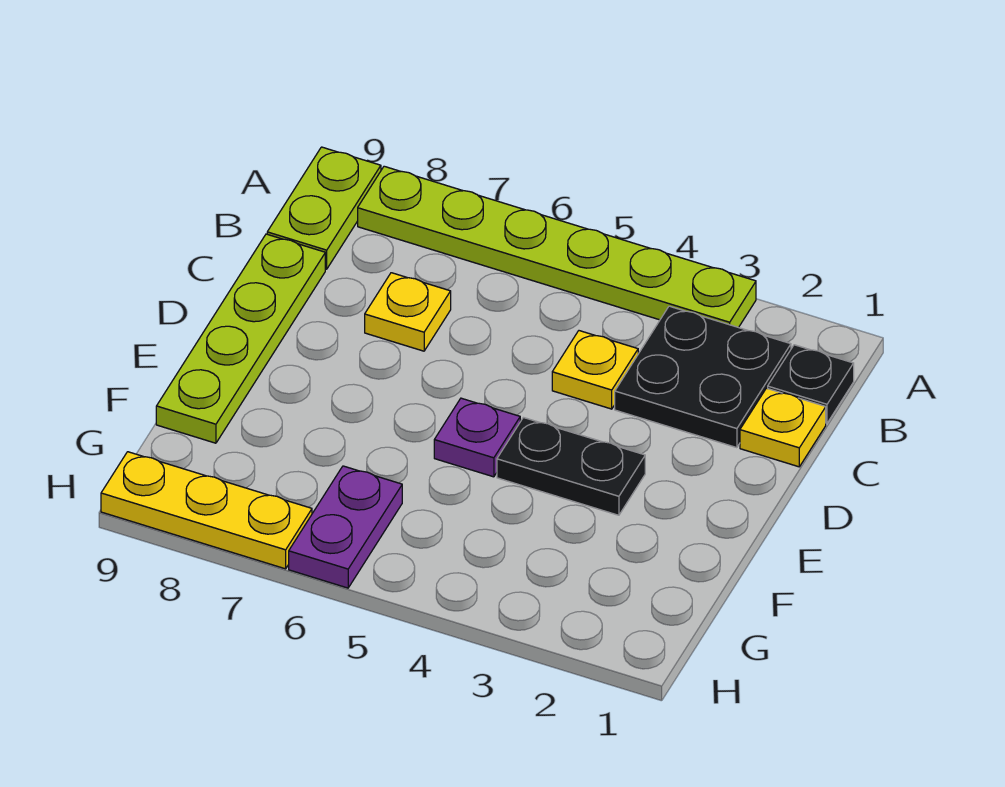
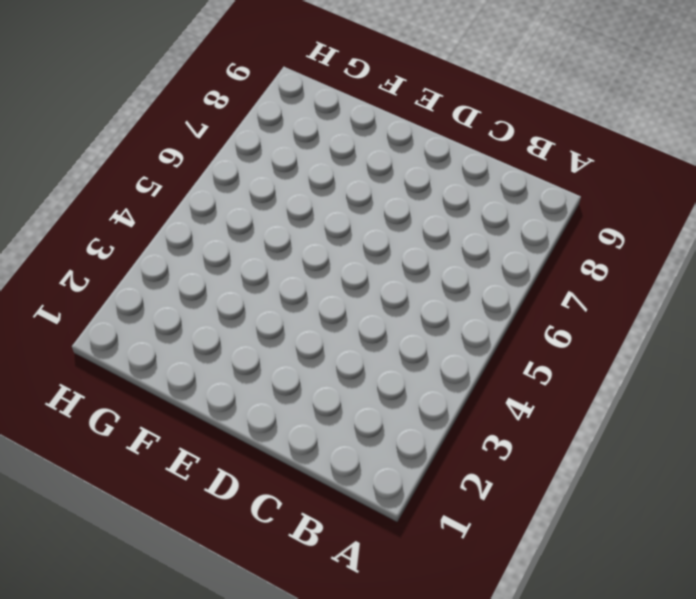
none -> lime plate A3:A8 level 1
none -> lime plate A9:B9 level 1
none -> black plate B1 level 1

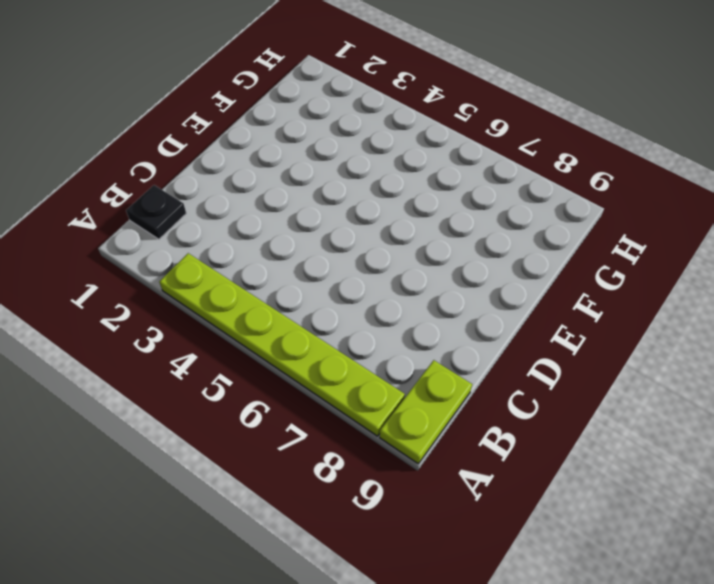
none -> black plate B2:C3 level 1
none -> yellow plate C1 level 1
none -> yellow plate C4 level 1

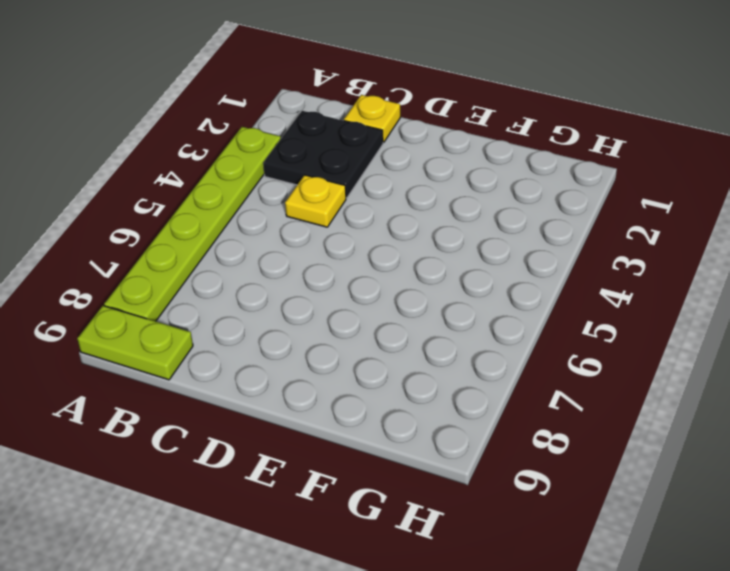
none -> black plate B1 level 1
none -> yellow plate C7 level 1
none -> lime plate C9:F9 level 1

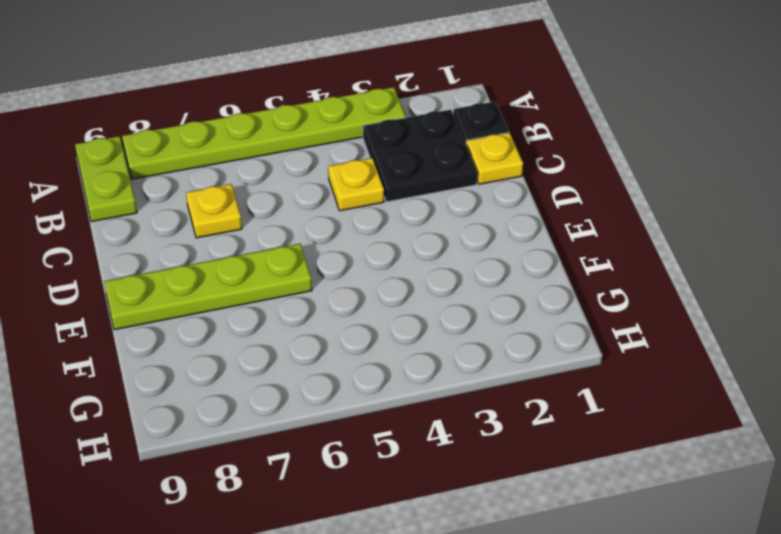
lime plate E6:E9 level 1 -> lime plate C9:F9 level 1
none -> black plate E3:E4 level 1
none -> purple plate E5 level 1
none -> purple plate G6:H6 level 1

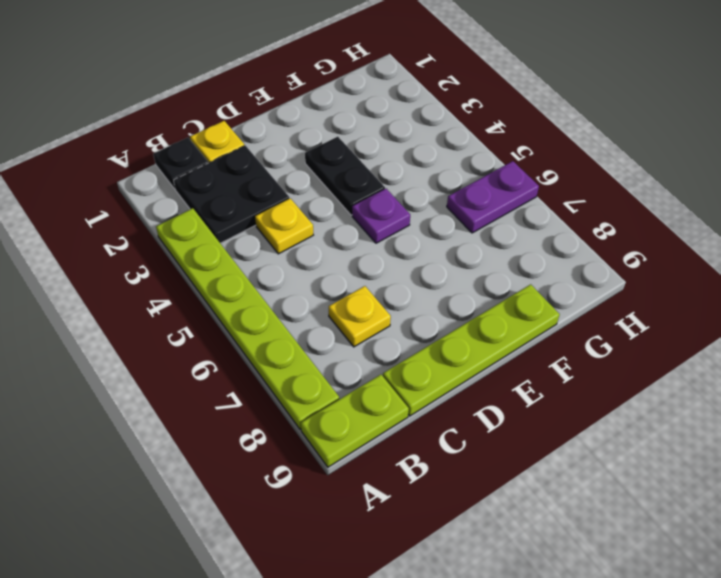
none -> yellow plate H7:H9 level 1

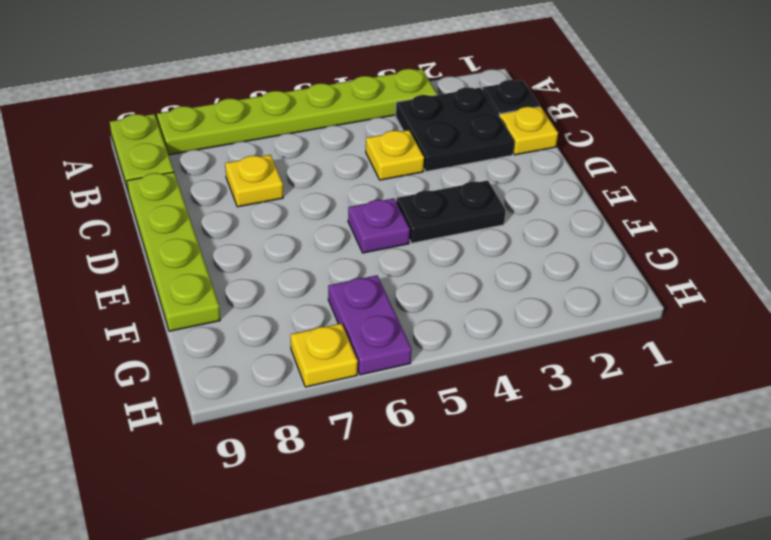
yellow plate H7 level 1 -> yellow plate H7:H9 level 1

